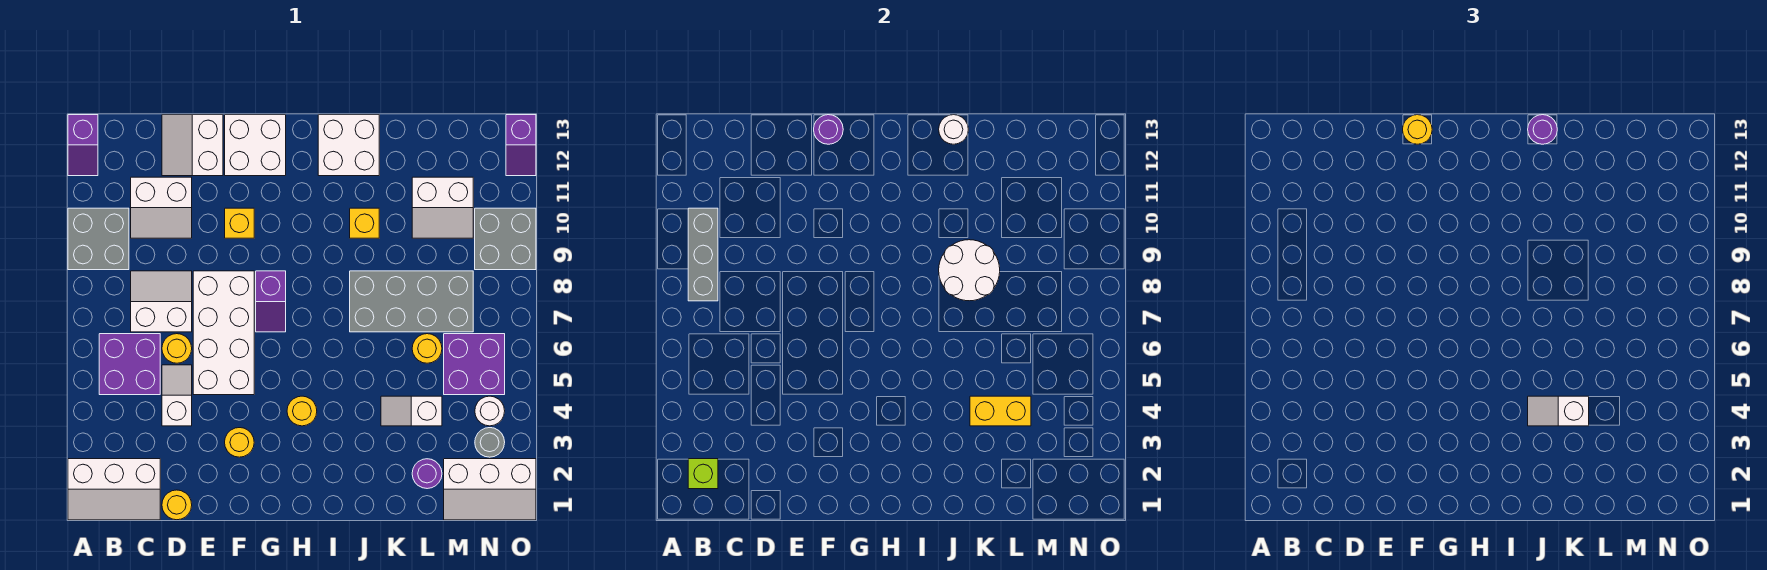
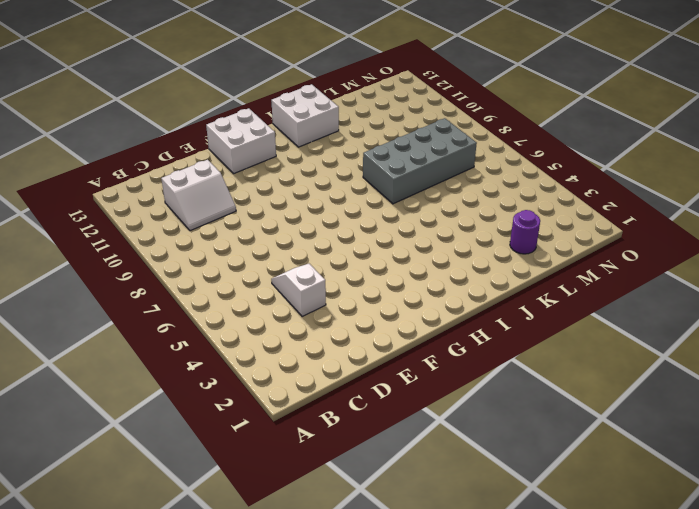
none -> white slope A1:C2 level 1 top 2
none -> grey brick A9:B10 level 1
none -> purple slope A12:A13 level 1 top 13
none -> purple brick B5:C6 level 1

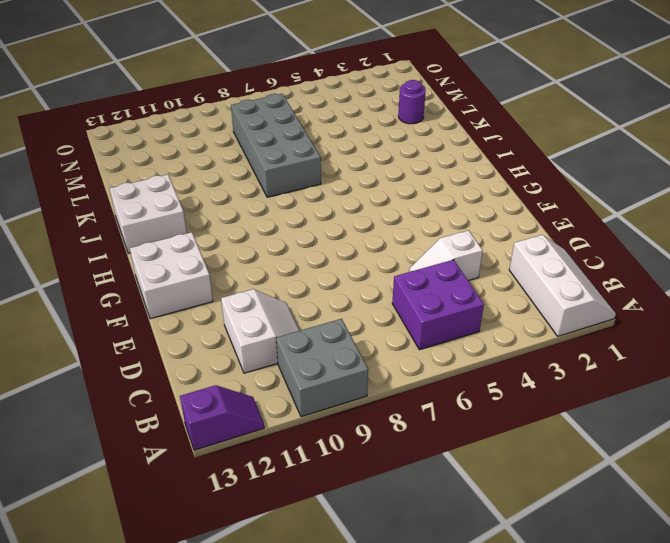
none -> white slope C7:D8 level 1 top 7
none -> yellow round brick D1 level 1
none -> yellow round brick D6 level 1
none -> white slope D12:E13 level 1 top E

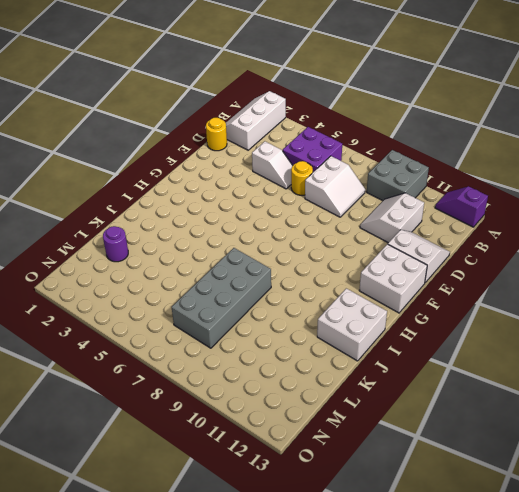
none -> white brick E5:F8 level 1
none -> yellow round brick F3 level 1
none -> yellow brick F10 level 1
none -> purple slope G7:G8 level 1 top 8

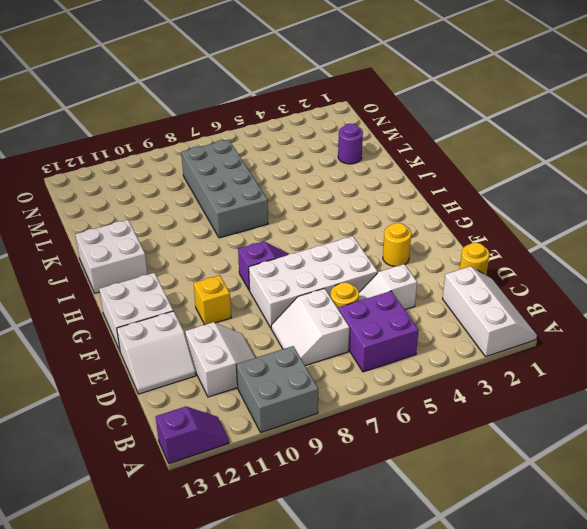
none -> yellow round brick H4 level 1
none -> yellow brick J10 level 1
none -> white slope K4:L4 level 1 top L
none -> yellow round brick L6 level 1

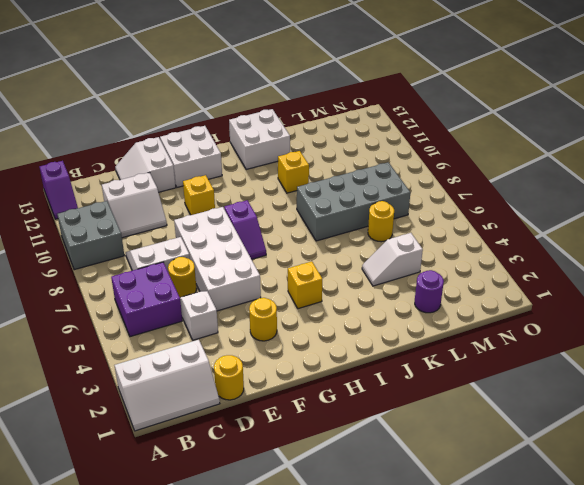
yellow brick H4 level 1 -> yellow round brick H4 level 1
none -> white slope L10:M11 level 1 top 11
none -> white slope M1:O2 level 1 top 2
none -> purple brick M5:N6 level 1
none -> grey round brick N3 level 1

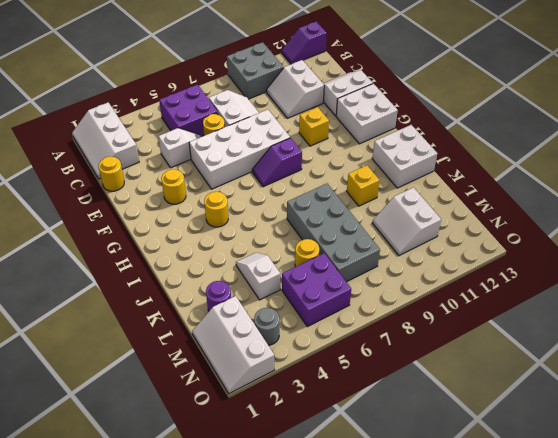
none -> white round brick N4 level 1
none -> grey brick N9:O10 level 1
none -> purple slope O12:O13 level 1 top 13
none -> lime brick B2 level 2

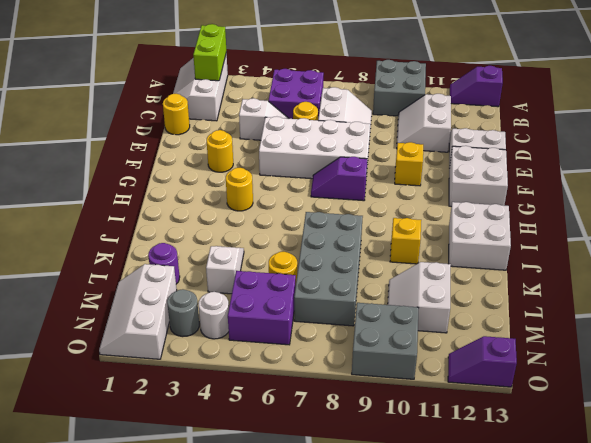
lime brick A2:B2 level 2 -> lime brick B2 level 2
none -> grey brick B8:B10 level 2
none -> purple round brick F13 level 2
none -> white round brick J8:K9 level 2
none -> white round brick J13 level 2

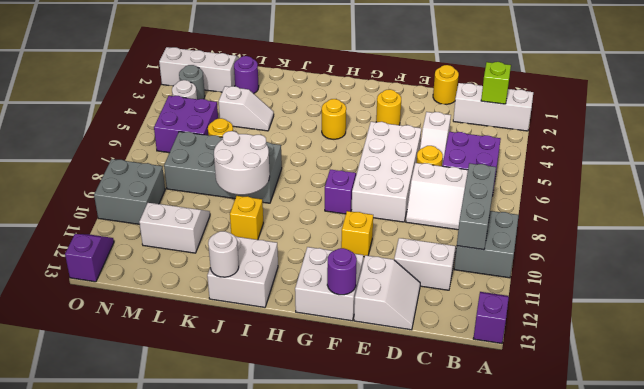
none -> yellow brick K4:L4 level 2
none -> yellow round brick F13 level 3
none -> white slope J4:K4 level 3 top K
none -> purple round brick J13 level 3

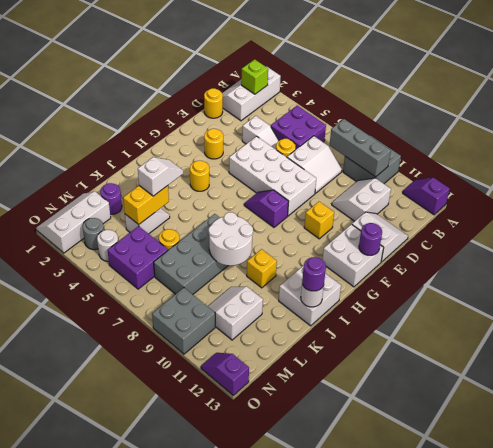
none -> yellow round brick F13 level 3

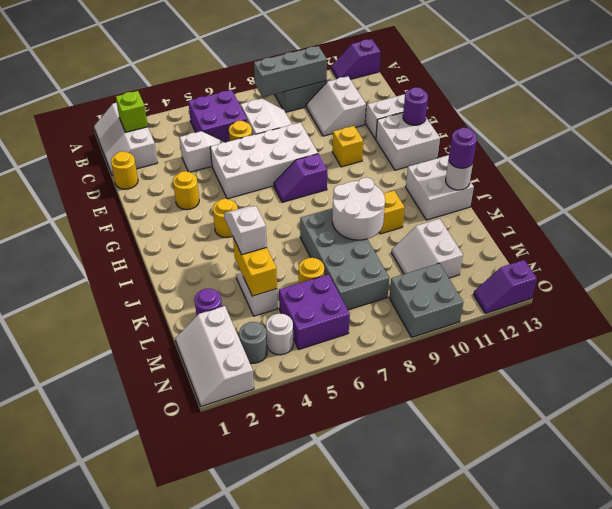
none -> yellow round brick F13 level 3

